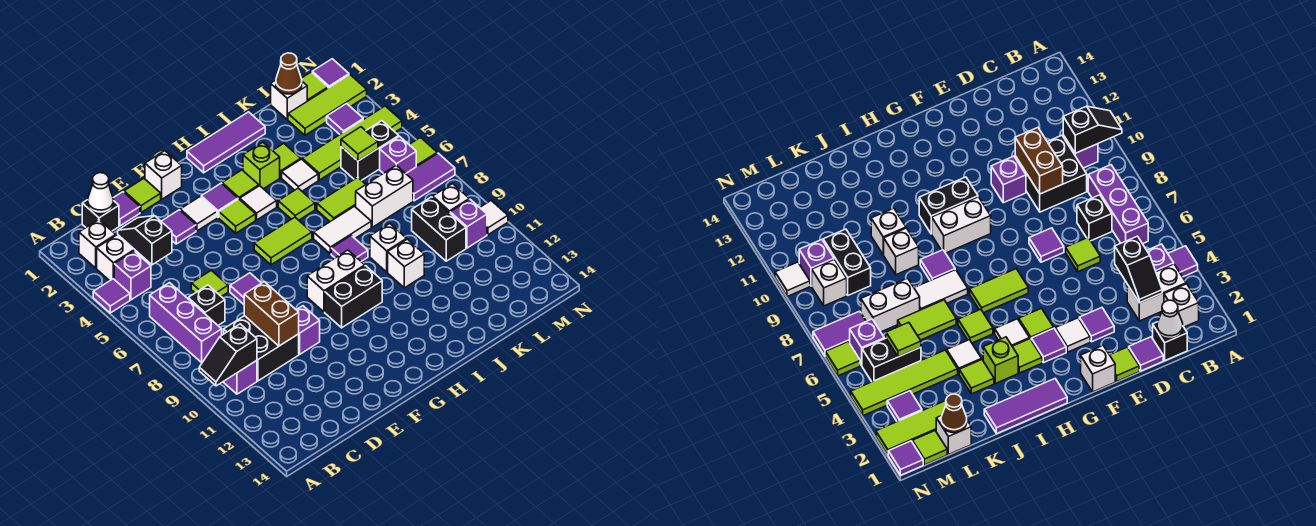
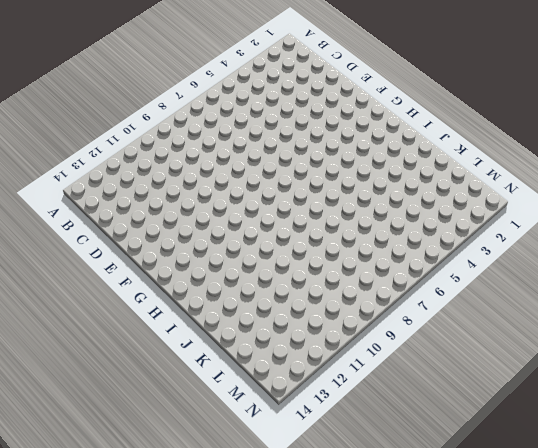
none -> purple tile A4 level 1
none -> white brick B2 level 1
none -> white brick B3:C3 level 1
none -> purple brick B4 level 1

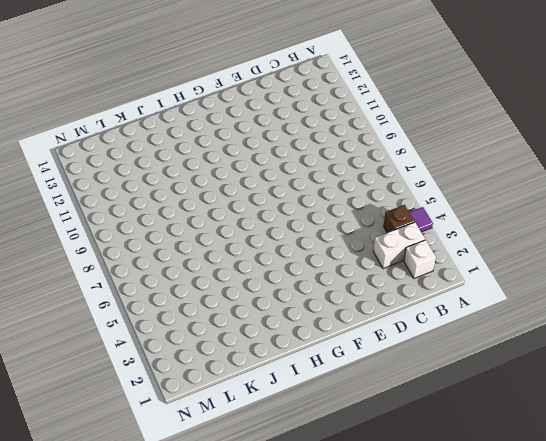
brown brick B4 level 1 -> purple brick B4 level 1
none -> purple brick B6:B8 level 1
none -> purple brick B10 level 1
none -> black brick C1 level 1
none -> black brick C7 level 1

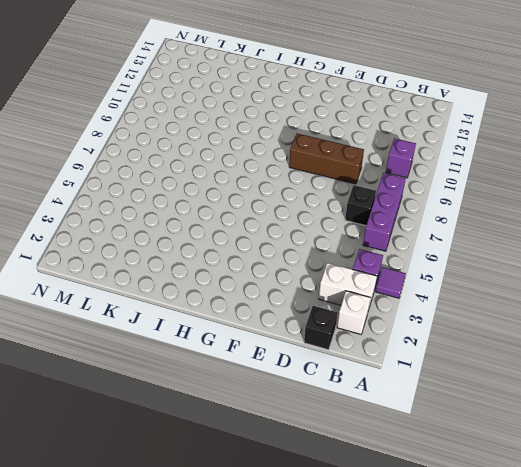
brown brick D9:F9 level 1 -> black brick C9:D10 level 1
none -> purple tile D1 level 1
none -> lime tile D6 level 1
none -> lime tile E1 level 1
none -> purple tile E3 level 1

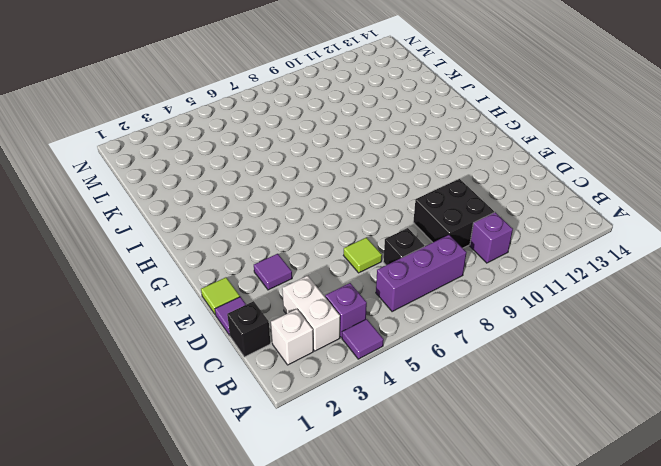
none -> purple tile E7 level 1
none -> purple brick E10 level 1
none -> white brick F1 level 1
none -> white tile F3 level 1

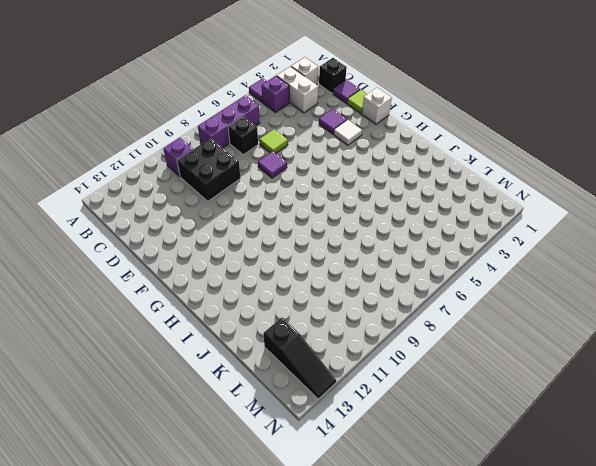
black slope L13:N13 level 1 top L -> none
none -> purple brick E10 level 1
none -> purple tile G3 level 1
none -> lime tile G4 level 1
none -> lime tile G6:H6 level 1

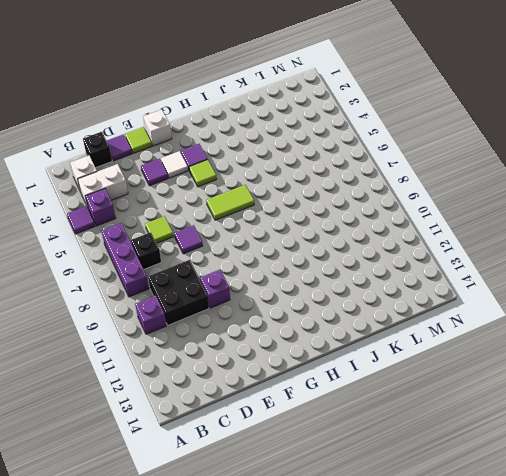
none -> white brick G9:H9 level 1
none -> black brick G10:H10 level 1
none -> purple tile H1:J1 level 1
none -> lime tile H3 level 1

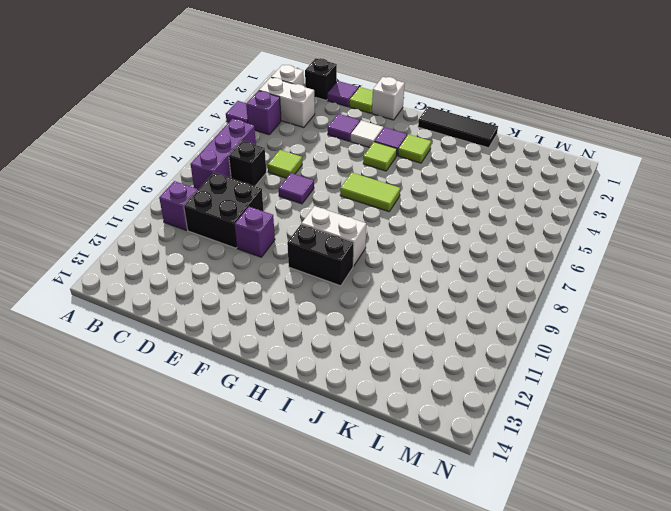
black tile H1:J1 level 1 -> purple tile H1:J1 level 1
none -> white tile H4 level 1
none -> lime brick I3 level 1
none -> lime tile I5 level 1
none -> white tile I7:J7 level 1

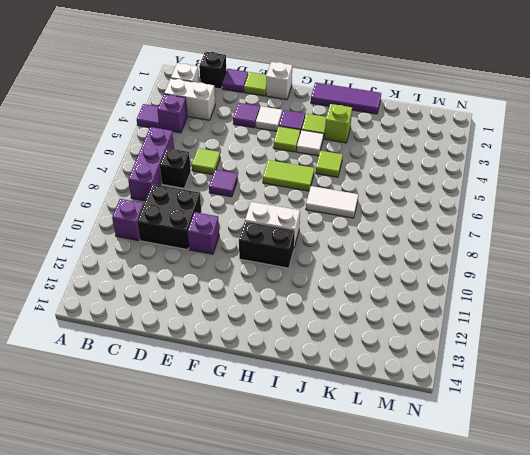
none -> purple tile I8 level 1
none -> lime tile J3 level 1
none -> white tile J4 level 1
none -> lime tile J6:K6 level 1

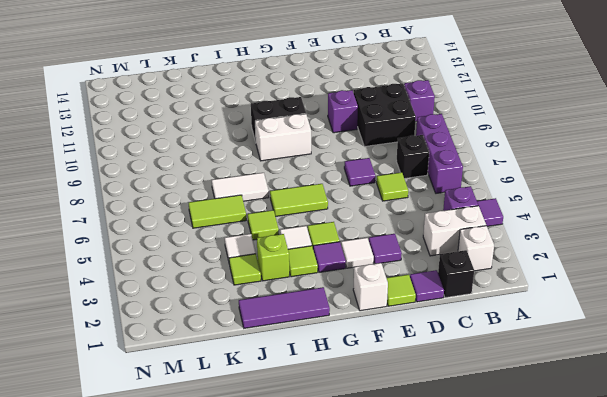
none -> purple tile I8 level 1
none -> white brick J9 level 1
none -> white brick J10 level 1
none -> lime tile K4:N4 level 1

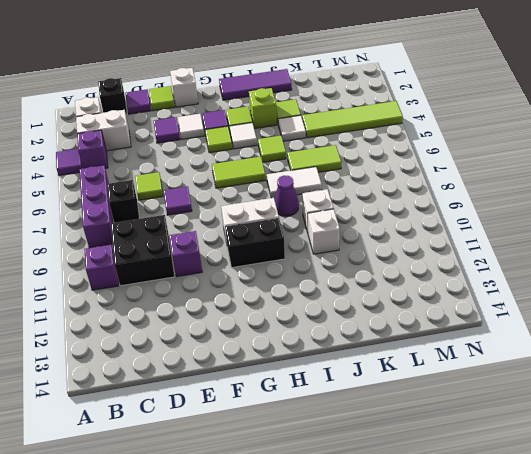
purple cone I8 level 1 -> purple tile I8 level 1
none -> white brick K7:L7 level 1
none -> white brick L1 level 1
none -> lime tile L2:N2 level 1
none -> black brick L5:M5 level 1

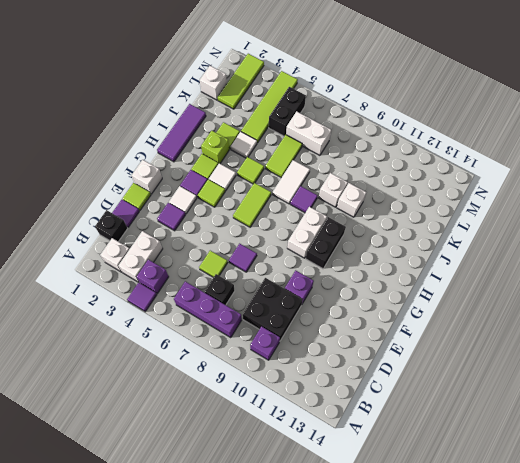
white brick L6:L7 level 1 -> white brick K7:L7 level 1
none -> black brick L9:L10 level 1
none -> lime tile M1 level 1
none -> purple tile M3 level 1
none -> purple brick M6 level 1

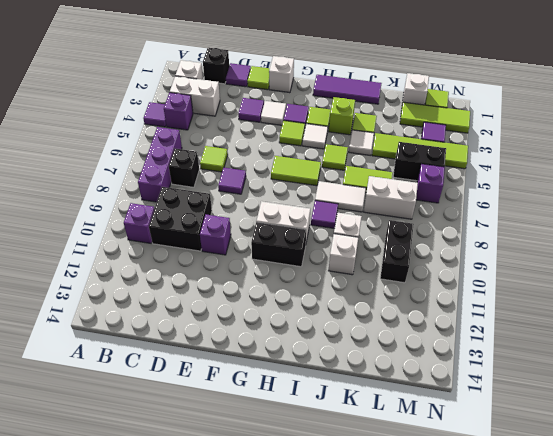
none -> purple tile M7:N7 level 1
none -> white brick M9 level 1
none -> purple brick M10 level 1
none -> purple tile N1 level 1

